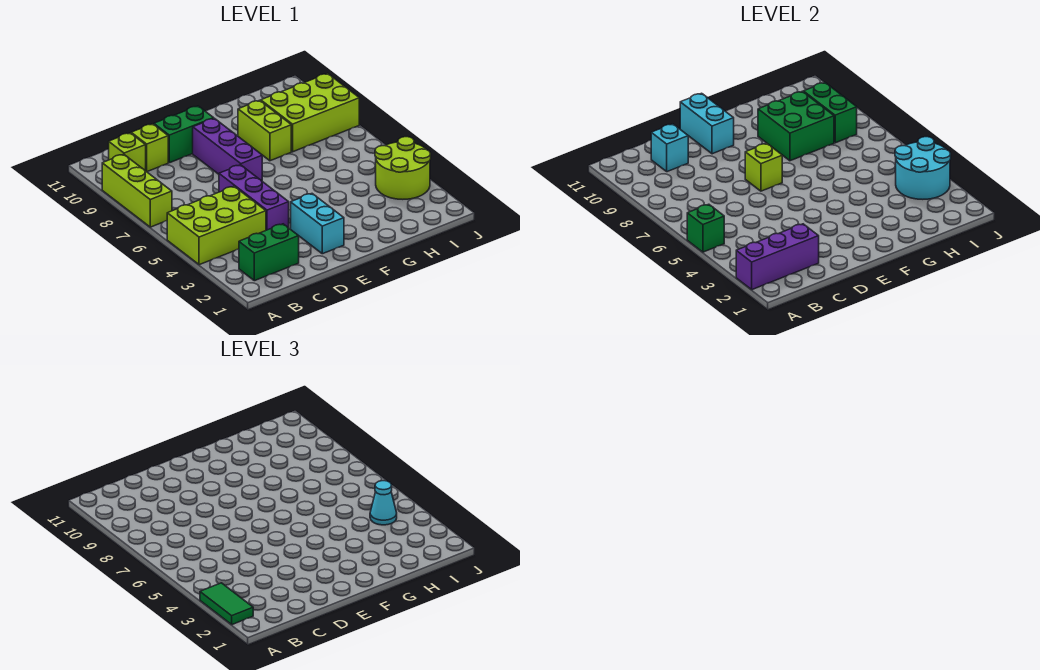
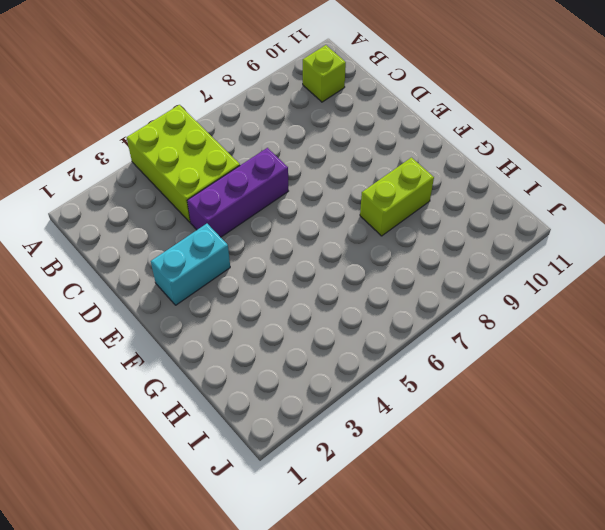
none -> lime brick A7:A9 level 1
none -> green brick B2:C2 level 1
none -> lime brick C10 level 1

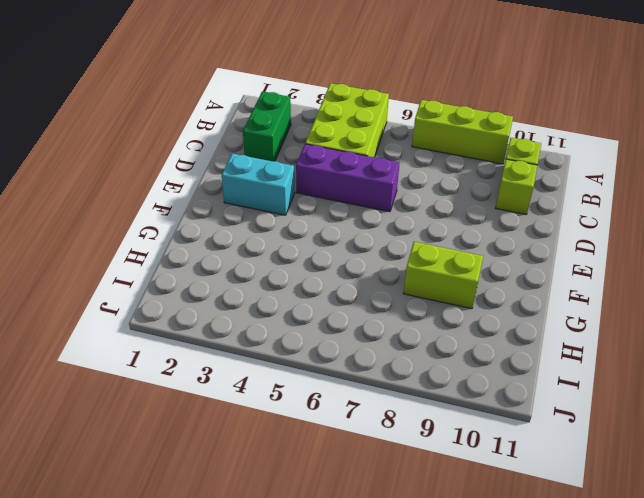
none -> green brick D10:E10 level 1
none -> purple brick E7:E9 level 1
none -> lime brick H8:J9 level 1

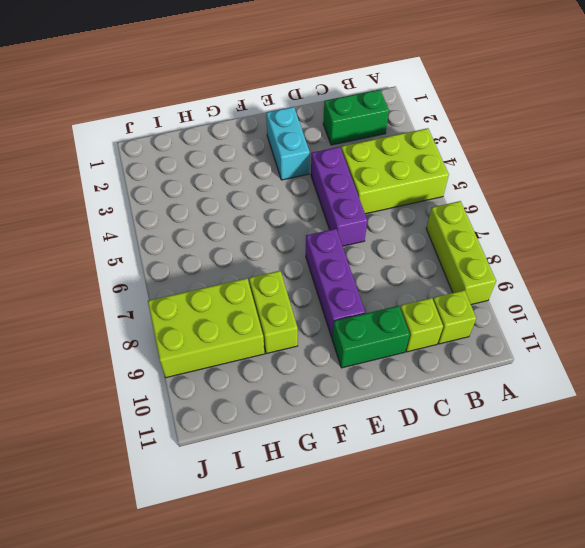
none -> lime round brick I3:J4 level 1
none -> purple brick A2:C2 level 2
none -> green brick A5 level 2

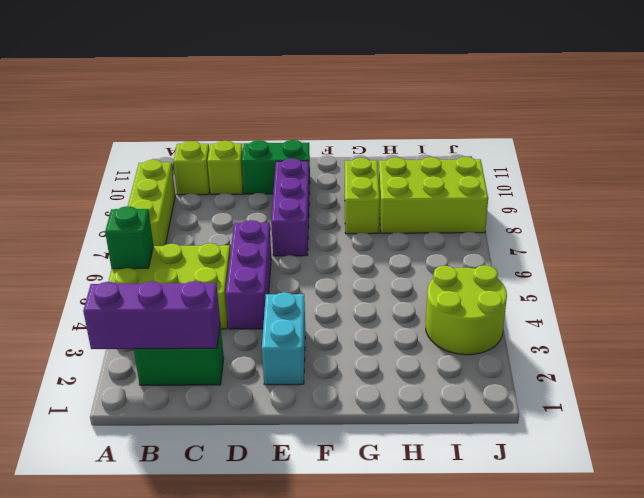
none -> cyan brick C10 level 2
none -> lime brick E7 level 2
none -> cyan brick E10:E11 level 2

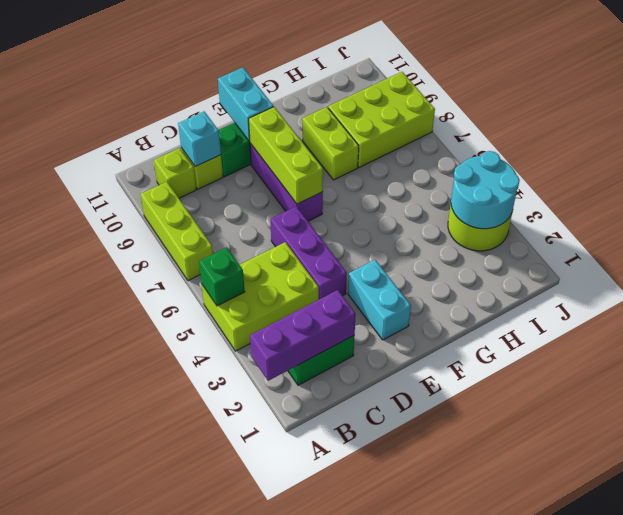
lime brick E7:E9 level 2 -> lime brick E7 level 2
none -> green brick G8:H9 level 2
none -> green brick I8:I9 level 2
none -> green tile A2:A3 level 3

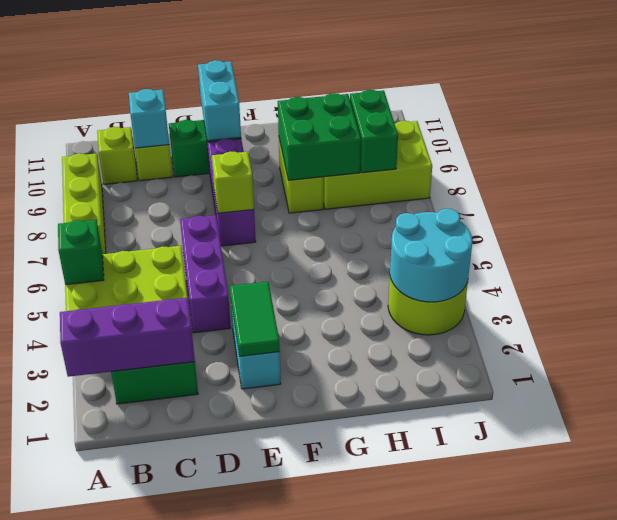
green tile E2:E3 level 2 -> green tile A2:A3 level 3
none -> cyan cone I4 level 3

